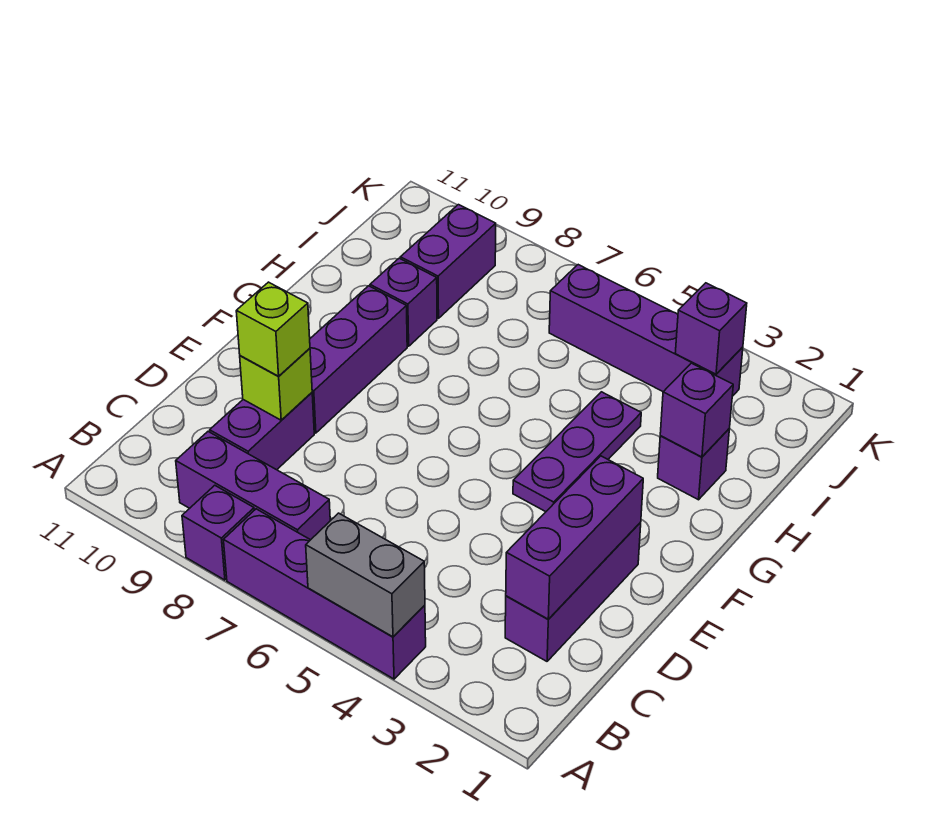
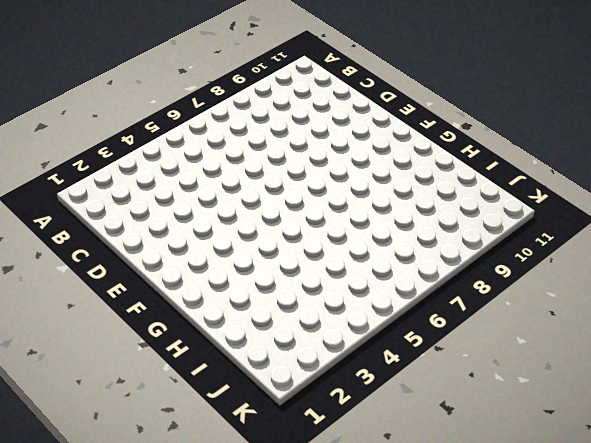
none -> purple brick A4:A7 level 1
none -> purple brick A8 level 1
none -> purple brick B7:B9 level 1

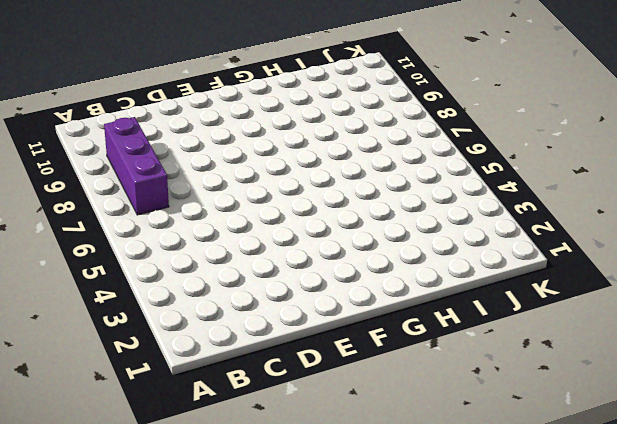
none -> purple brick A4:A7 level 1
none -> purple brick A8 level 1
none -> purple brick C2:E2 level 1

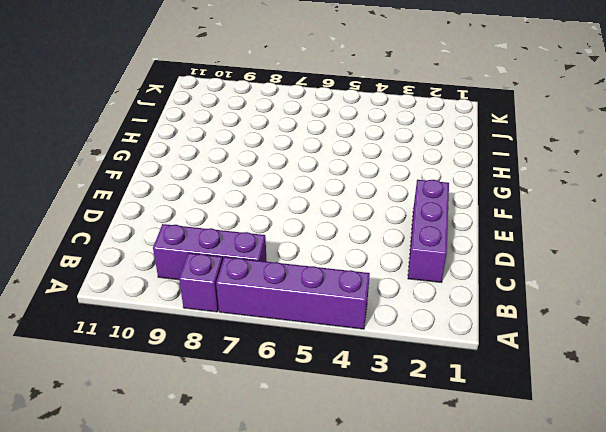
none -> purple brick C9:D9 level 1
none -> purple brick E9:G9 level 1
none -> purple plate F4:H4 level 1

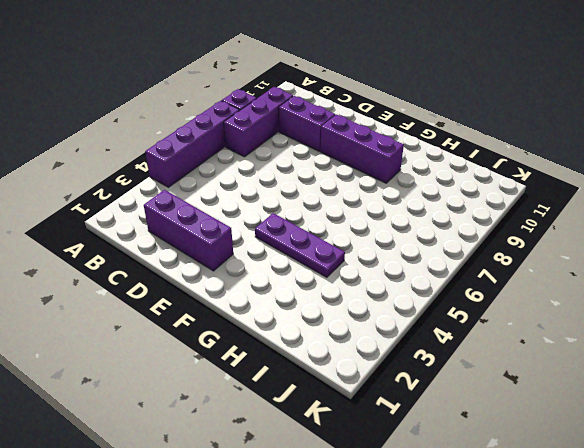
none -> purple brick H2 level 1
none -> purple brick H9 level 1
none -> purple brick I9:J9 level 1

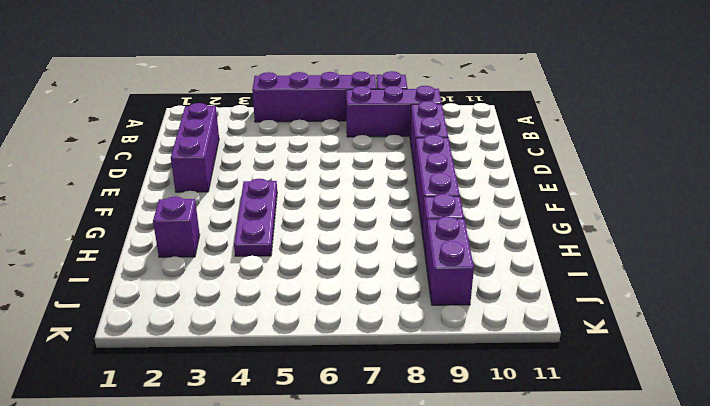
none -> purple brick J3:J6 level 1
none -> grey brick A4:A5 level 2
none -> purple brick C2:E2 level 2

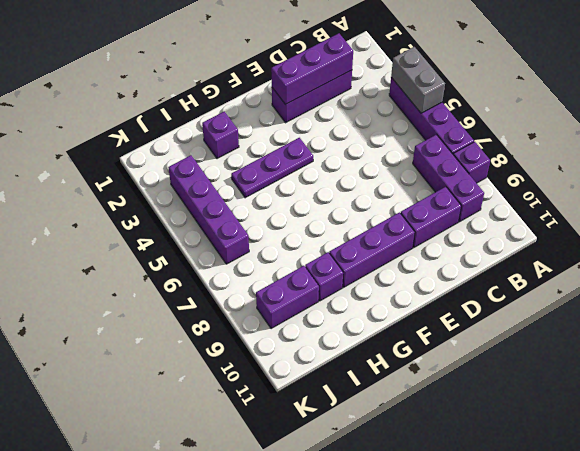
none -> lime brick D9 level 2
none -> purple brick H2 level 2
none -> purple brick J3 level 2

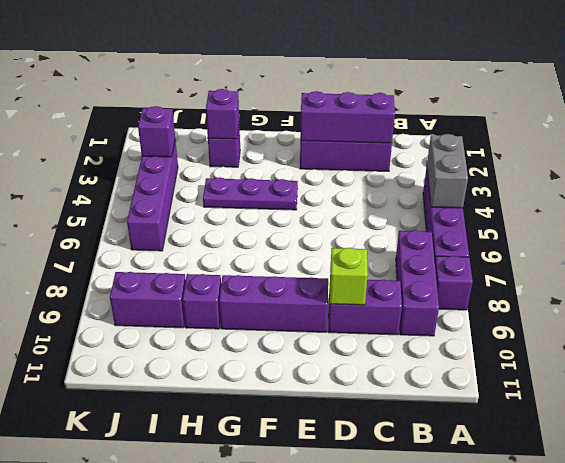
none -> lime brick D9 level 3

